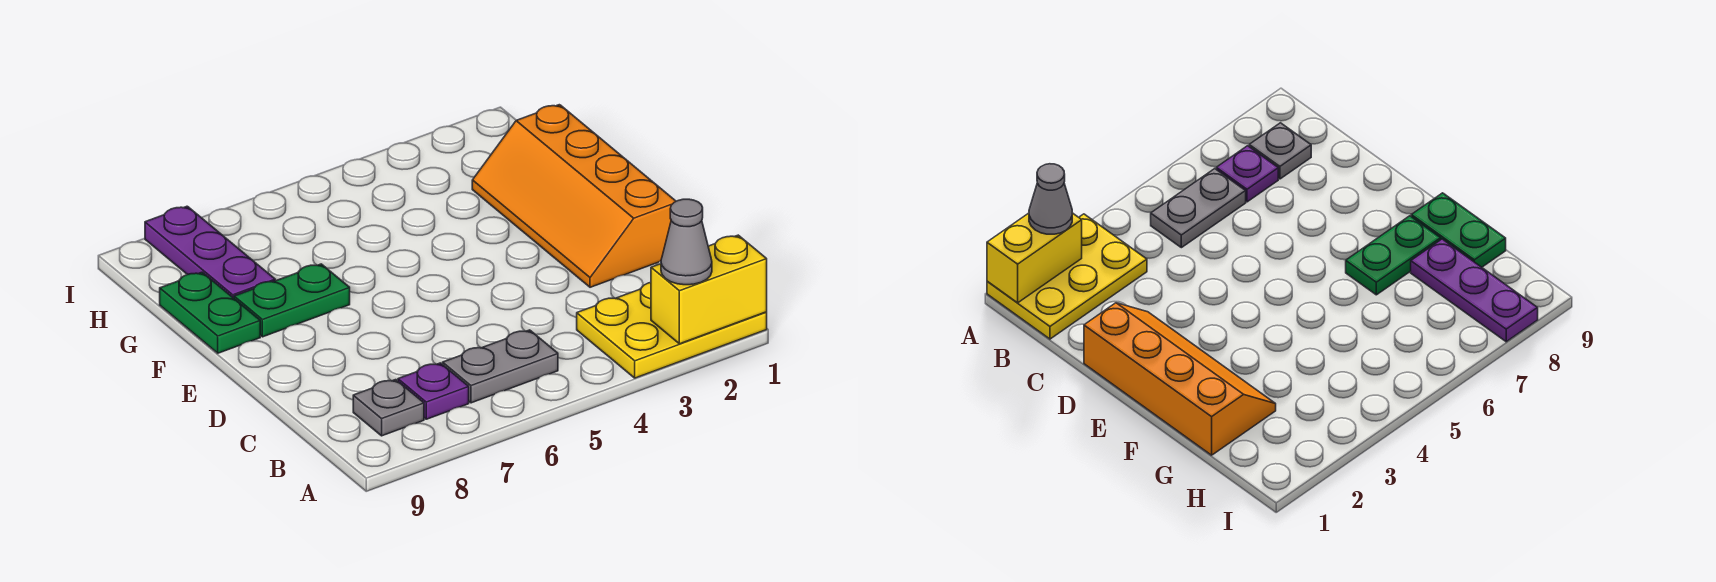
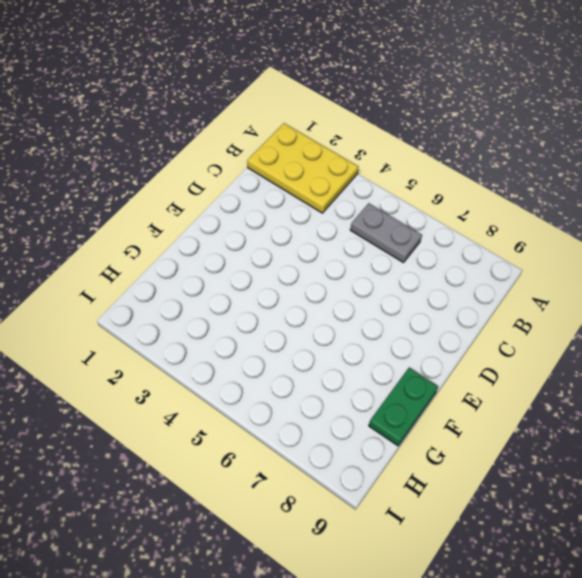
none -> purple plate B7 level 1
none -> grey plate B8 level 1

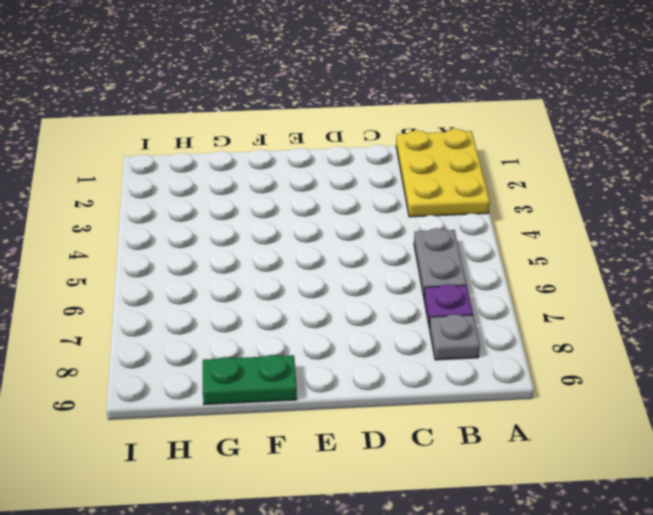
none -> orange slope D1:G2 level 1 top 1
none -> green plate F7:F8 level 1

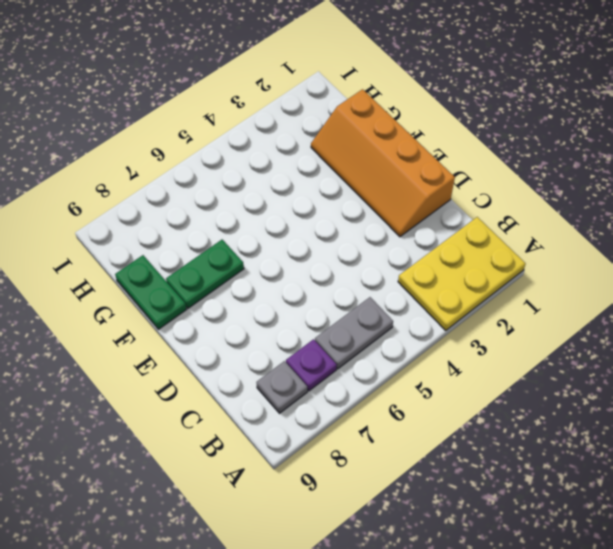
none -> purple plate G8:I8 level 1
none -> yellow brick A1:A2 level 2

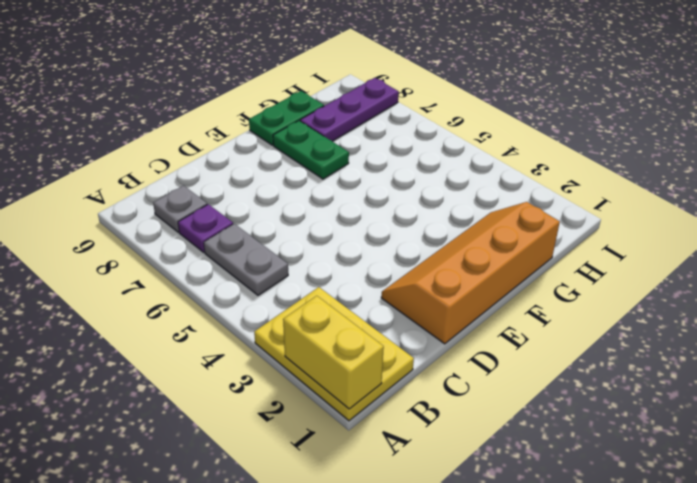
none -> grey cone A2 level 3

